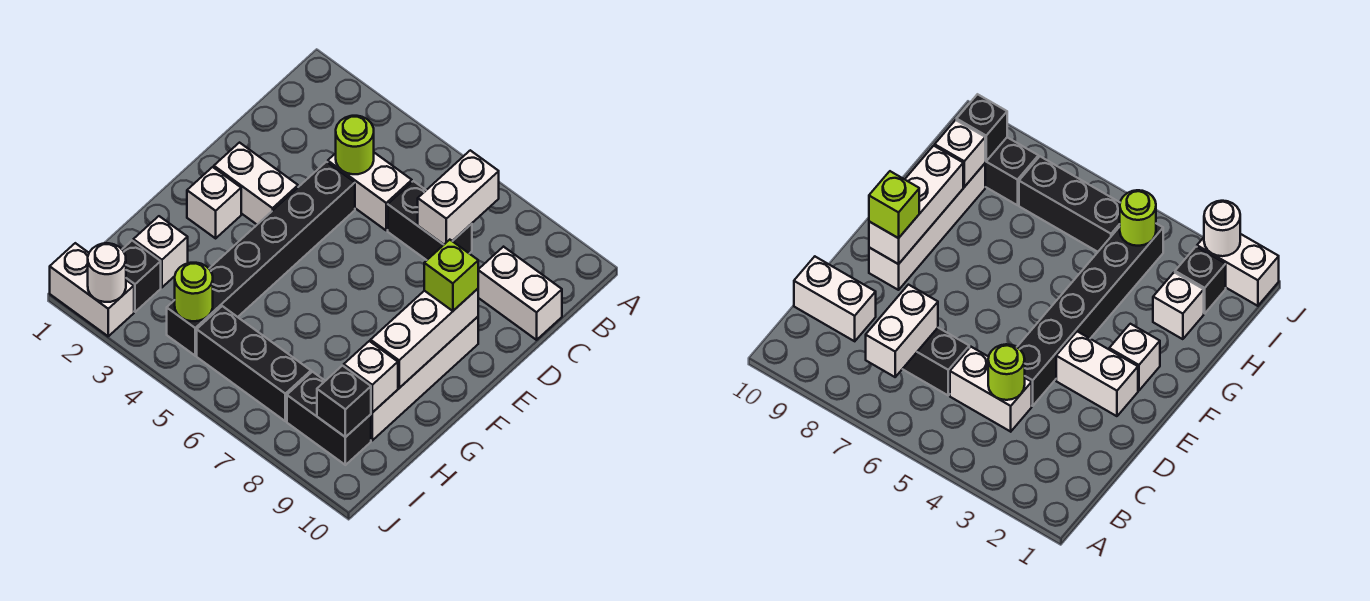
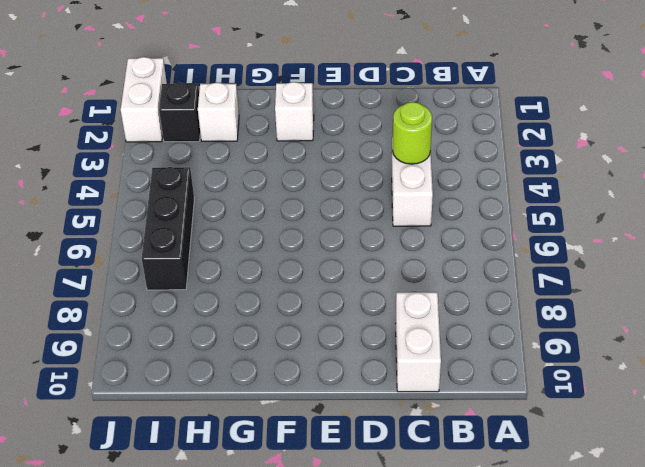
none -> black brick C6:C7 level 1
none -> black brick D4:I4 level 1
none -> white brick E2:E3 level 1

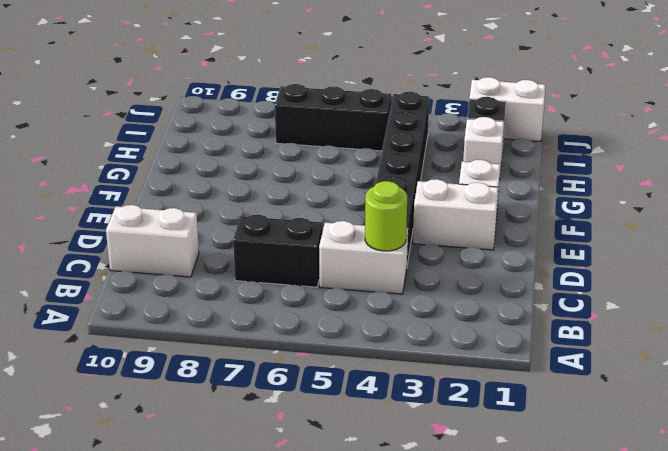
none -> white brick E9:H9 level 1
none -> black brick I8:I9 level 1
none -> white brick B7:C7 level 2

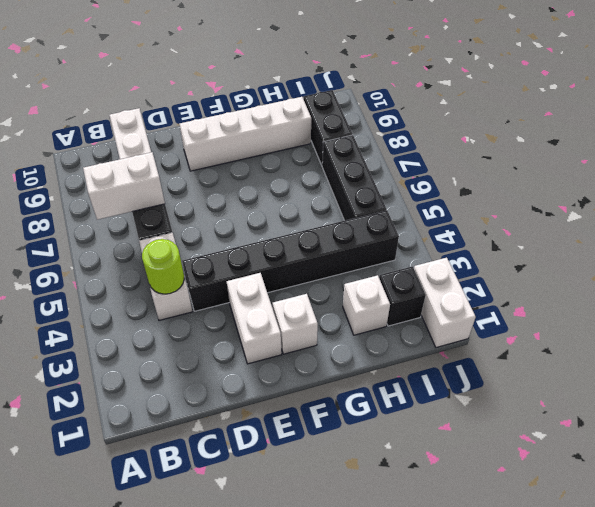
none -> white brick E9:G9 level 2
none -> white brick H9 level 2
none -> lime round brick I4 level 2

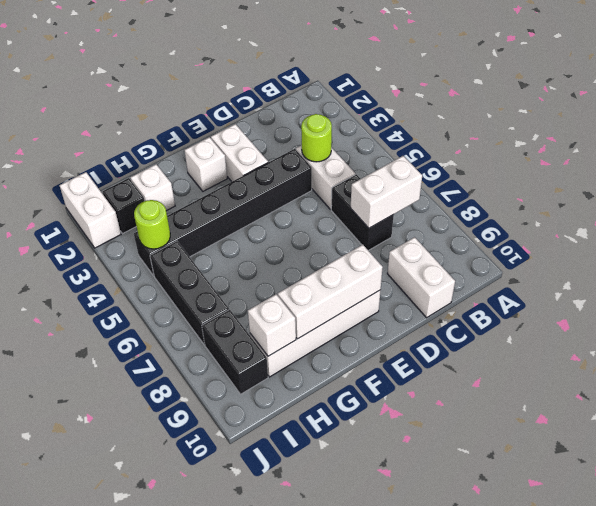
none -> black brick I9 level 2
none -> white round brick J2 level 2
none -> lime brick E9 level 3

